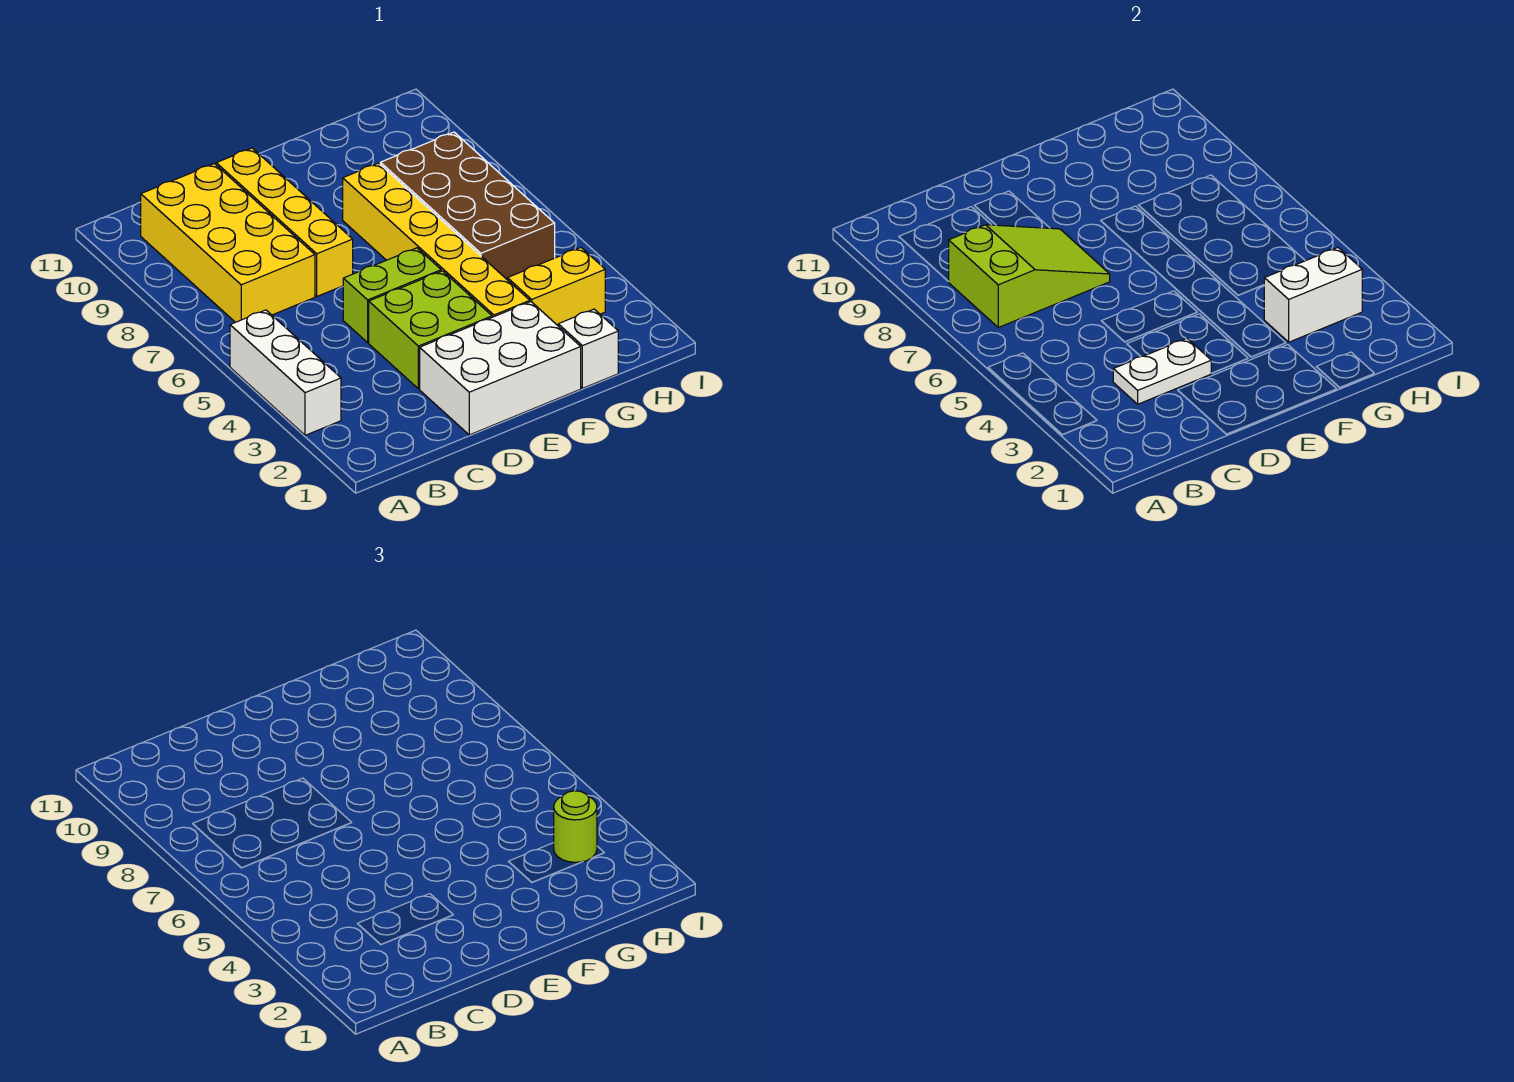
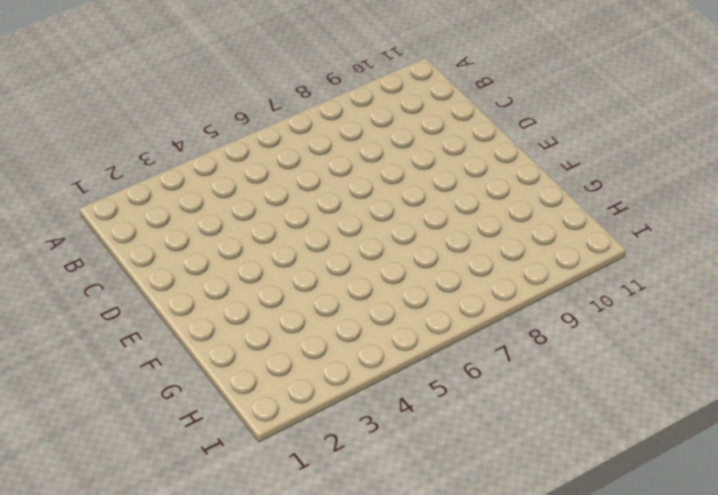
none -> white brick A3:A5 level 1
none -> yellow brick B7:C10 level 1
none -> white brick D1:F2 level 1

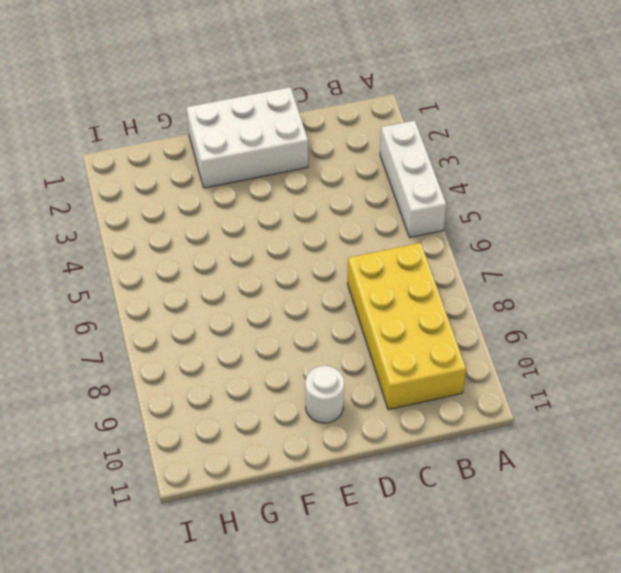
white round brick E10 level 1 -> none
none -> lime brick D3:E4 level 1
none -> lime brick D5:E5 level 1
none -> yellow brick D7:D10 level 1

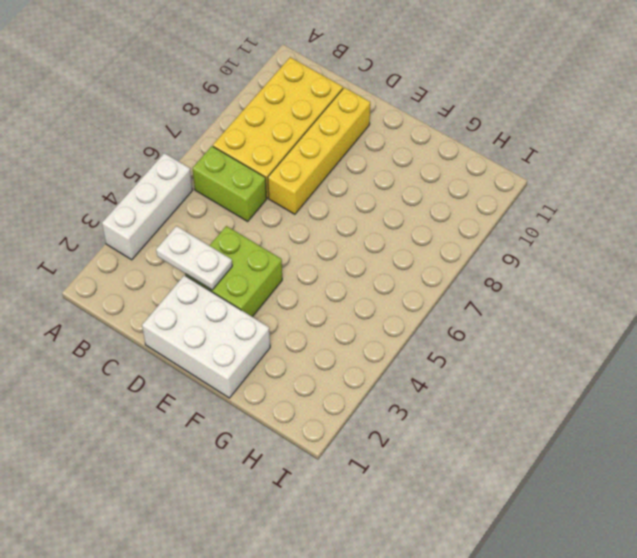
lime brick B6:C6 level 1 -> lime brick D5:E5 level 1
none -> yellow brick F3:F8 level 1
none -> white brick G1 level 1
none -> yellow brick G3:H3 level 1

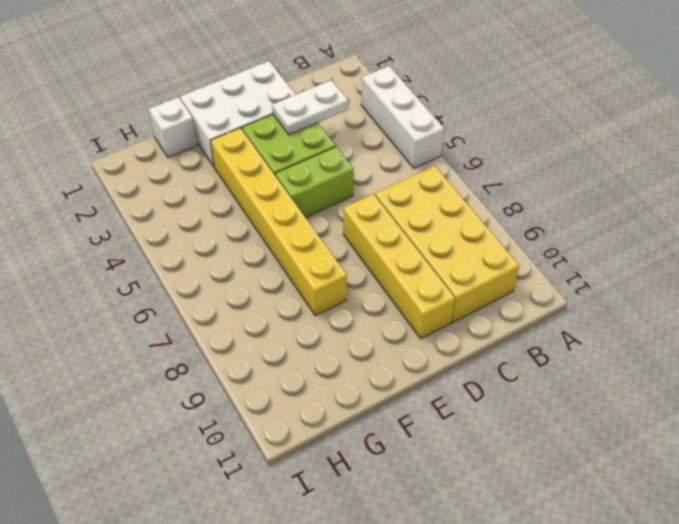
none -> yellow brick G3:H3 level 1
none -> brown brick G5:H8 level 1
none -> lime slope B7:D8 level 2 top B

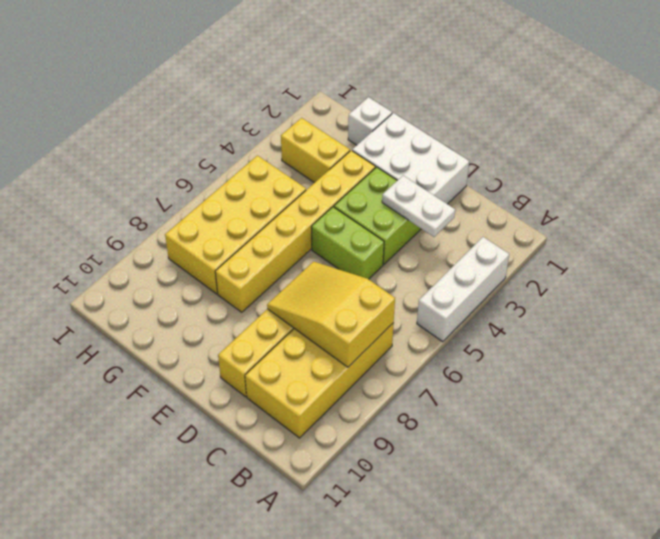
yellow slope B7:D8 level 2 top B -> lime slope B7:D8 level 2 top B
yellow brick G5:H8 level 1 -> brown brick G5:H8 level 1
none -> white brick G3:H3 level 2
none -> lime round brick H3 level 3

